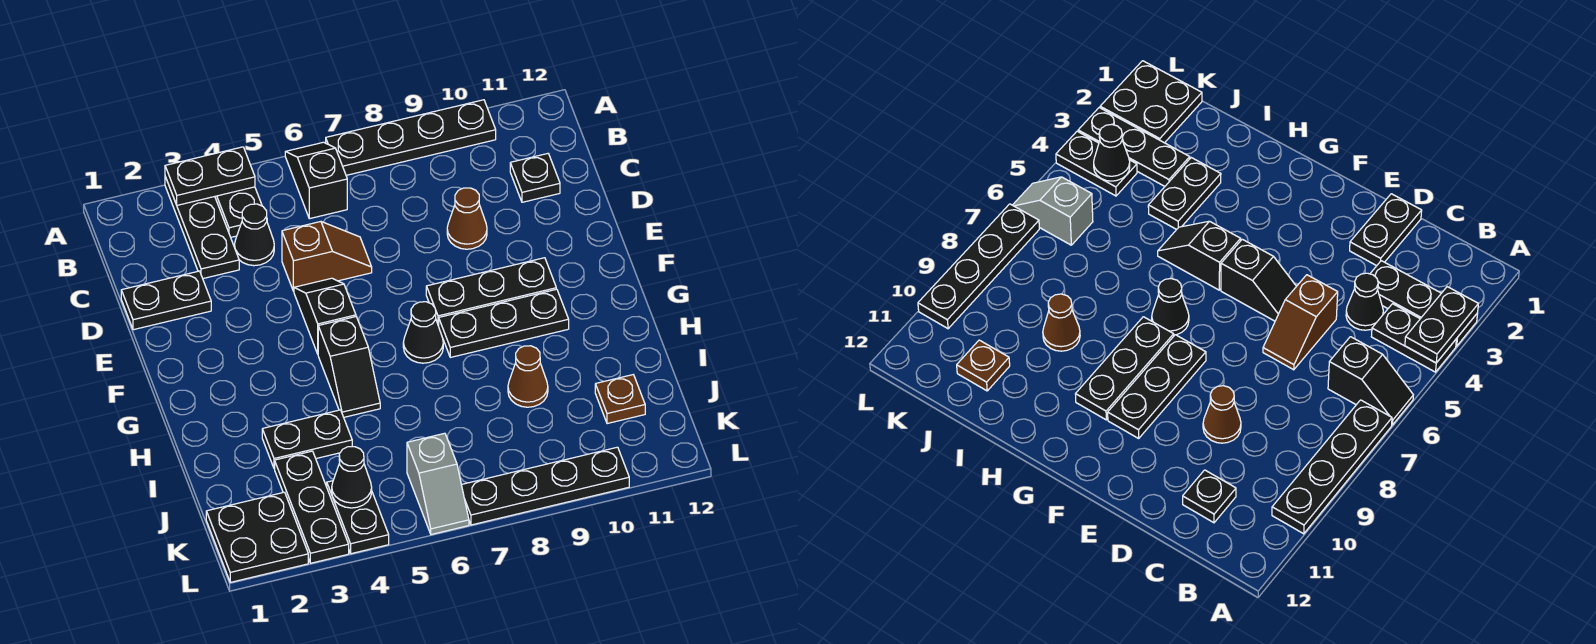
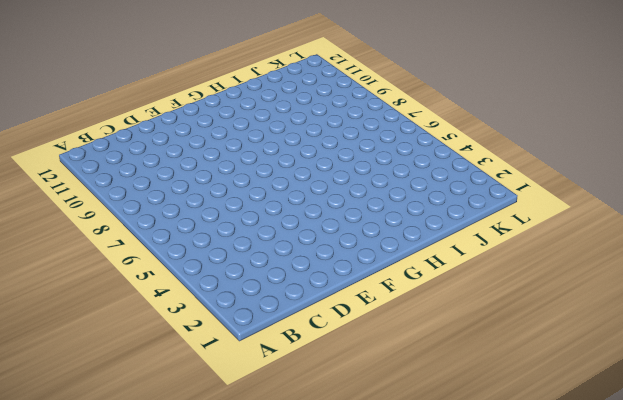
none -> black plate A3:C3 level 1
none -> black plate A4:B4 level 1
none -> black slope A6:B6 level 1 top B

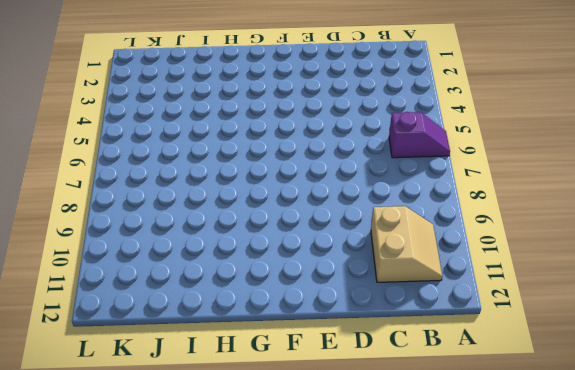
purple slope A6:B6 level 1 top B -> black slope A6:B6 level 1 top B
tan slope B10:C11 level 1 top C -> black plate C11 level 1
none -> black plate A3:C3 level 1
none -> black plate A4:B4 level 1
none -> black plate A7:A10 level 1

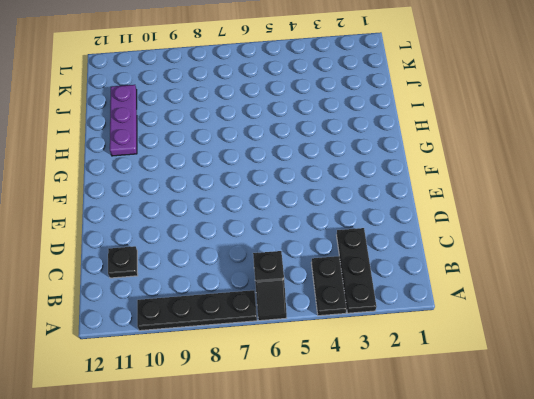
purple plate H11:J11 level 1 -> brown plate J11 level 1
none -> black cone C4 level 1
none -> black plate D1:D2 level 1
none -> brown slope D5:D6 level 1 top 5

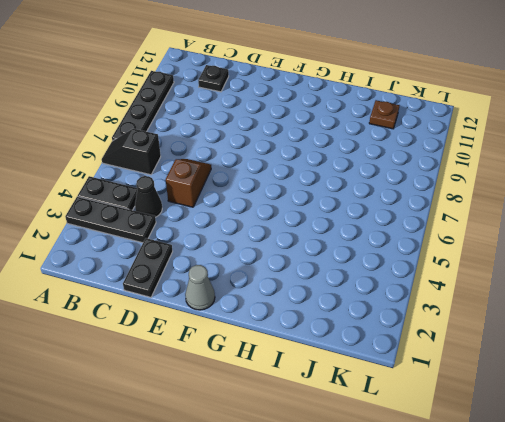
grey cone F1 level 1 -> none
none -> brown cone D9 level 1
none -> black slope E5:F5 level 1 top F
none -> black plate F8:F10 level 1

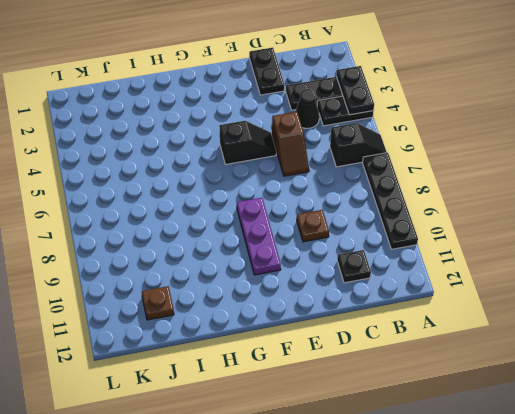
brown plate D9 level 1 -> brown cone D9 level 1
purple plate F8:F10 level 1 -> black plate F8:F10 level 1
none -> black slope G5:H5 level 1 top G
none -> black cone G7 level 1
none -> black plate G8:G10 level 1

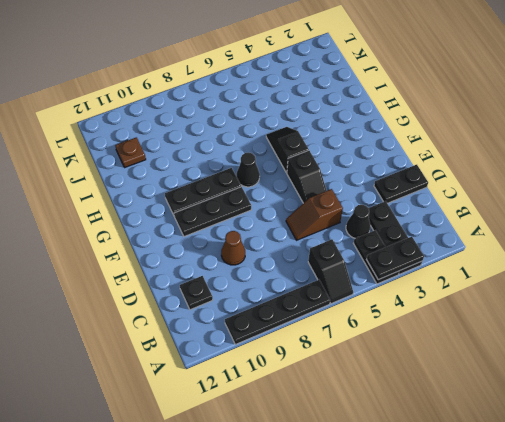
none -> black plate I3:I4 level 1
none -> brown cone I9 level 1
none -> black plate J3:L3 level 1

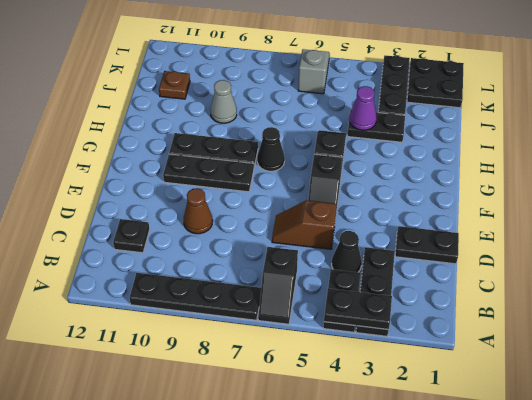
purple cone I4 level 2 -> none
grey cone I9 level 1 -> brown cone I9 level 1
none -> black plate K4:L4 level 1
none -> black plate L7:L10 level 1
none -> black cone K4 level 2

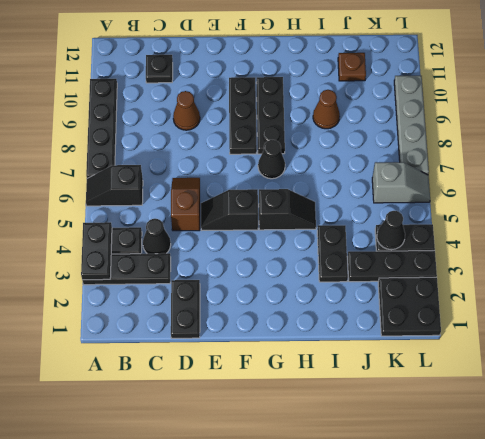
grey plate L7:L10 level 1 -> black plate L7:L10 level 1

